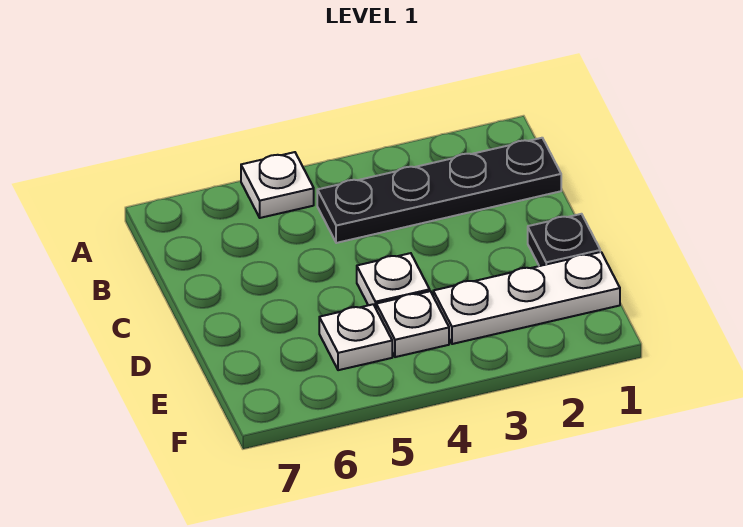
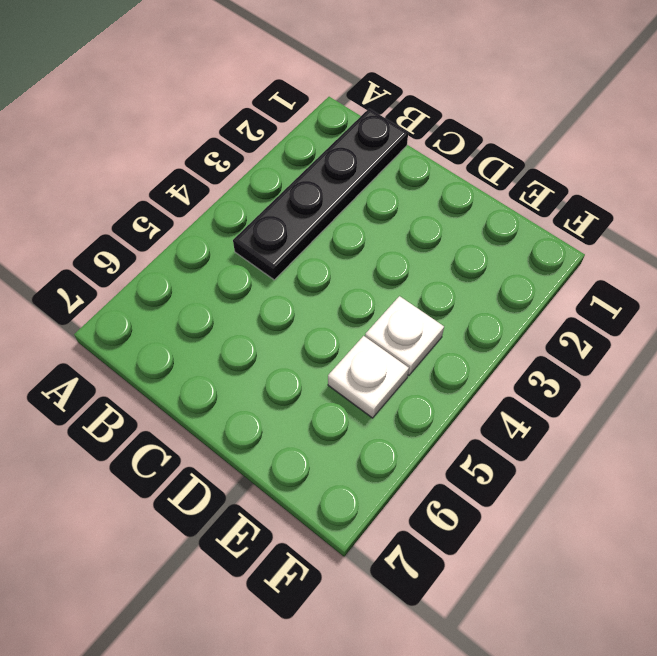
none -> white plate A5 level 1
none -> black plate D1 level 1

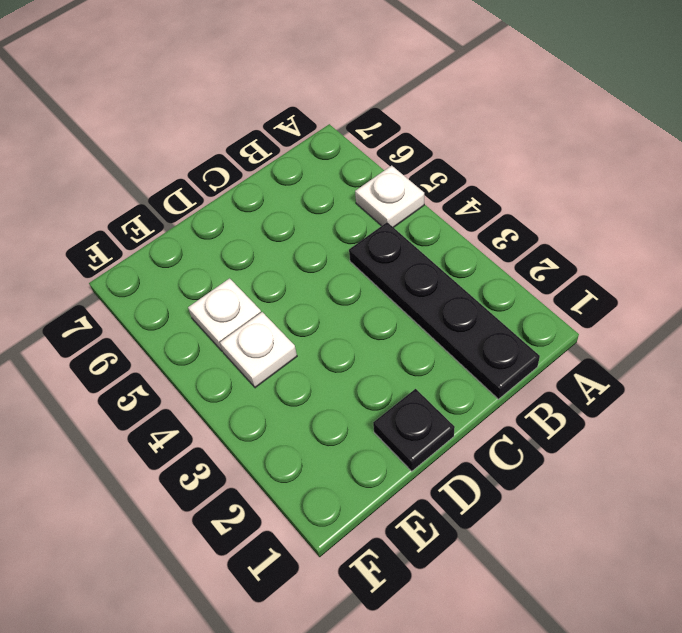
none -> white plate D4 level 1
none -> white plate E1:E3 level 1

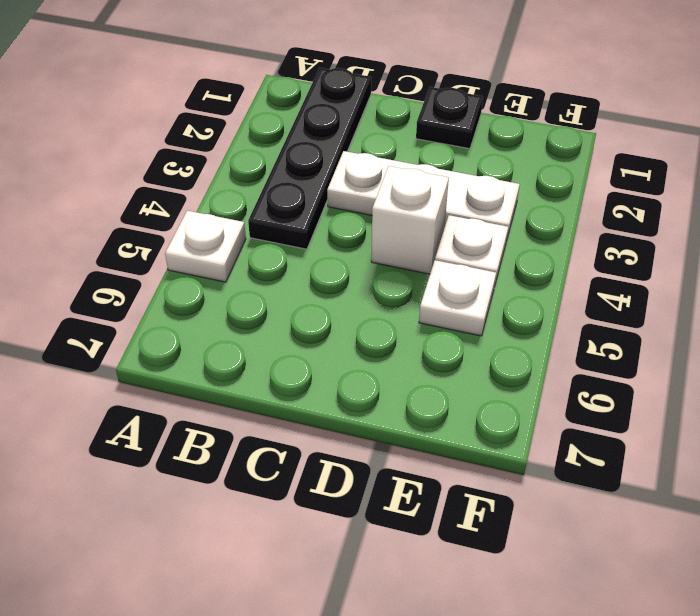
white plate C3:E3 level 1 -> white plate E1:E3 level 1
white brick D4 level 1 -> white plate D4 level 1

